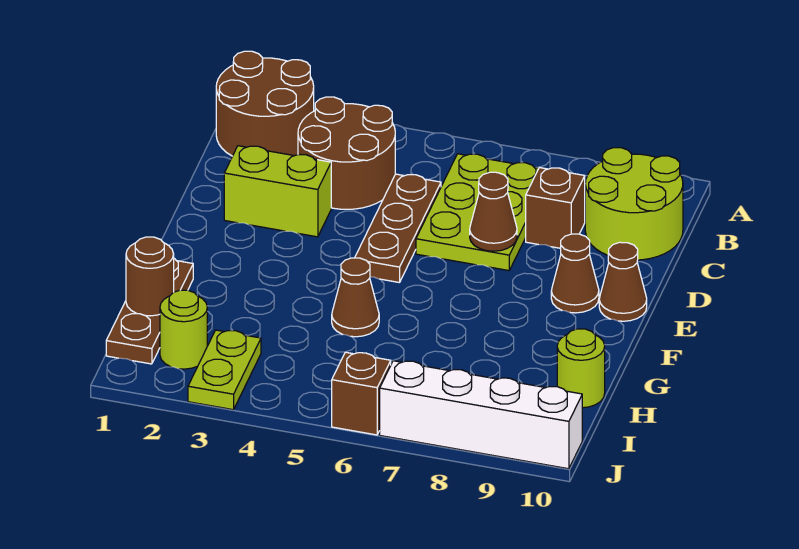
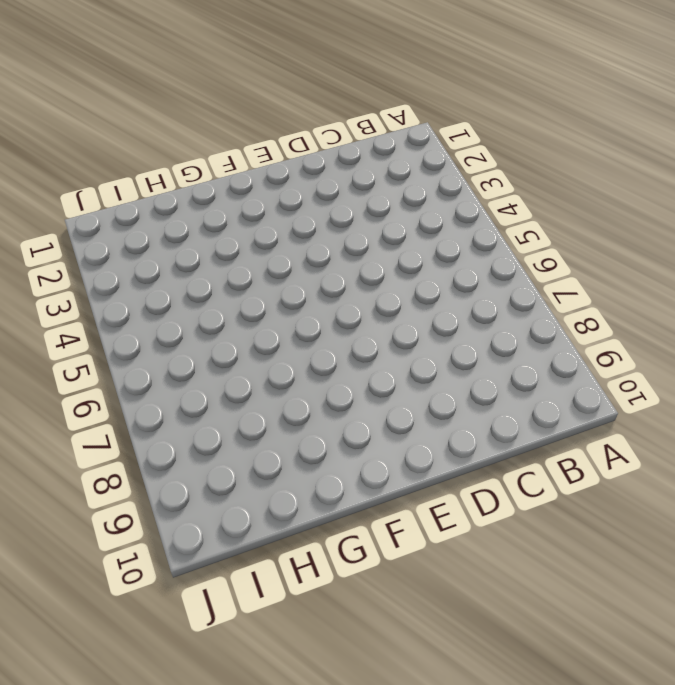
none -> brown round brick A1:B2 level 1
none -> brown round brick B3:C4 level 1
none -> lime plate B6:D7 level 1

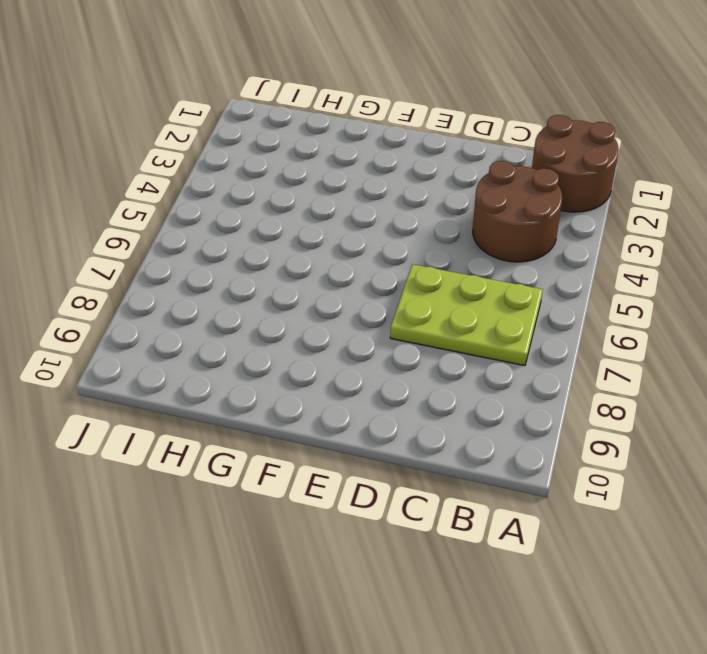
none -> lime round brick B9:C10 level 1
none -> brown plate C5:E5 level 1
none -> brown brick C8 level 1

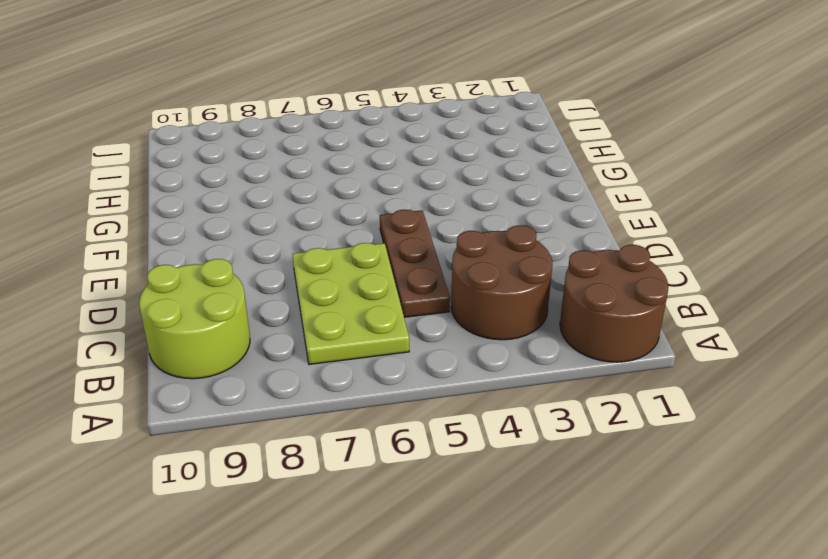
none -> brown brick C8 level 1
none -> lime brick D2:D3 level 1
none -> brown cone E9 level 1

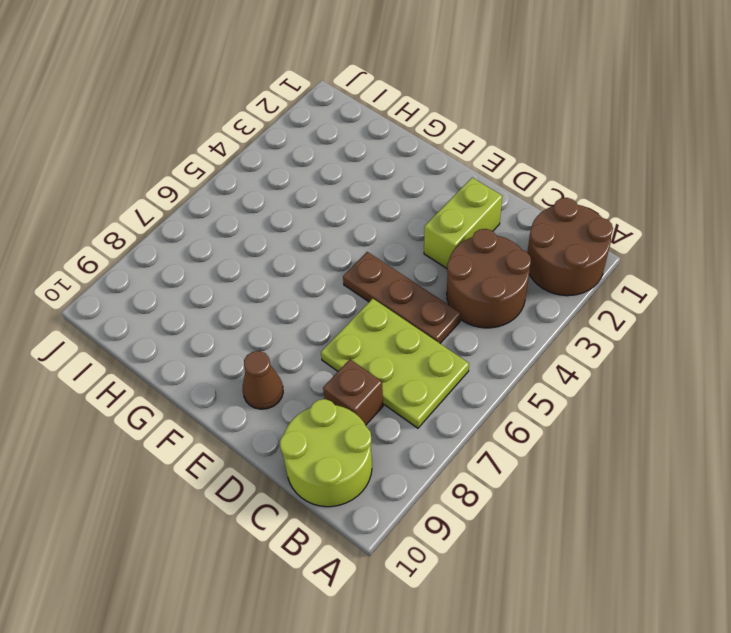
none -> brown cone E10 level 1
none -> brown plate G1:I1 level 1
none -> brown cone G5 level 1

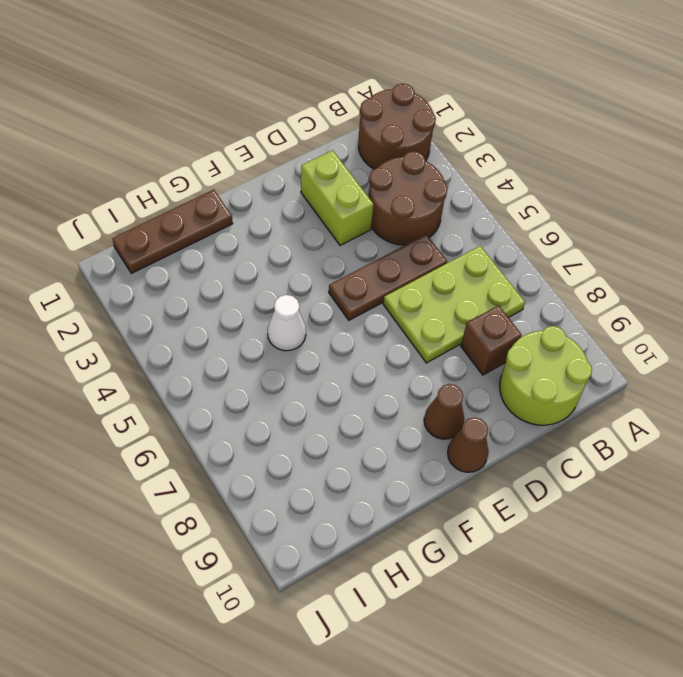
white cone G5 level 1 -> brown cone G5 level 1
none -> lime round brick H10 level 1
none -> lime round brick I2 level 1
none -> lime plate I3:J3 level 1

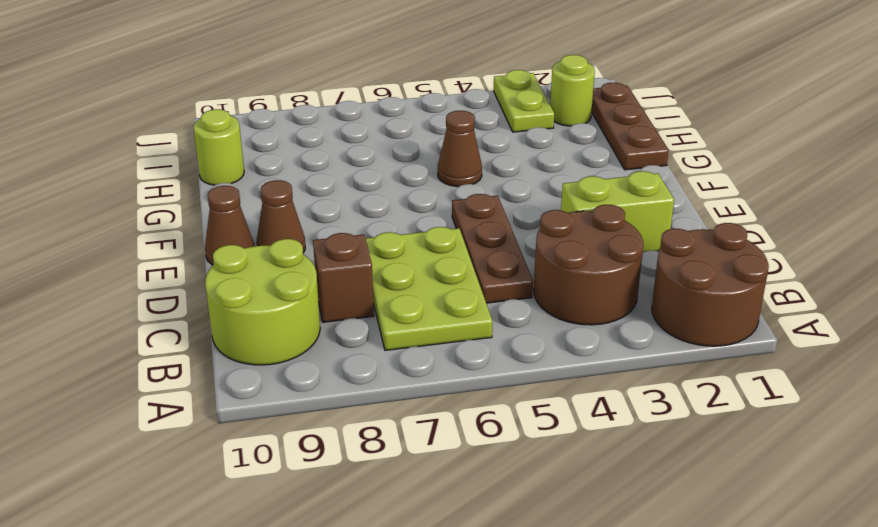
none -> brown brick J6 level 1
none -> white brick J7:J10 level 1
none -> brown cone D7 level 2

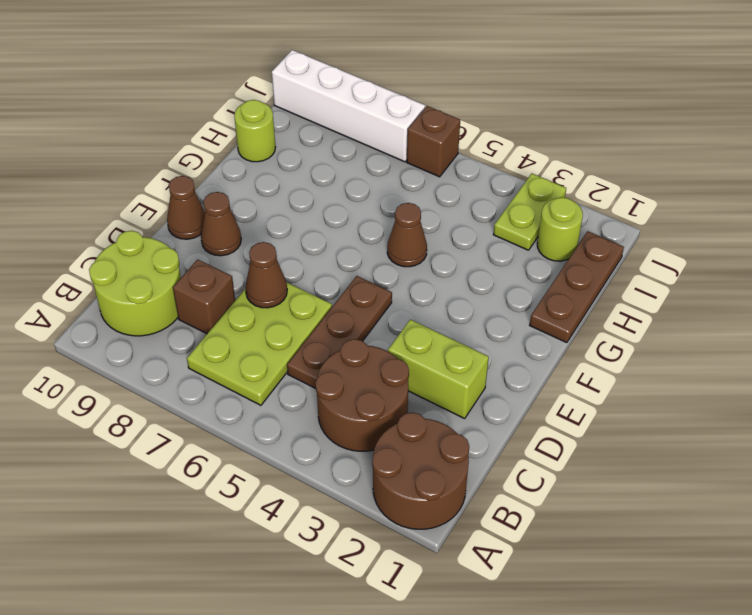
none -> brown round brick H1 level 2

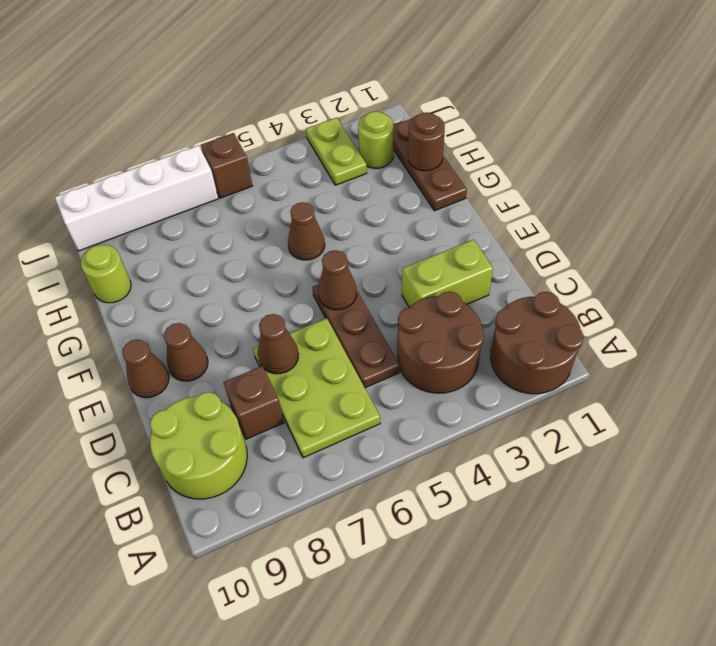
brown cone E5 level 2 -> none

